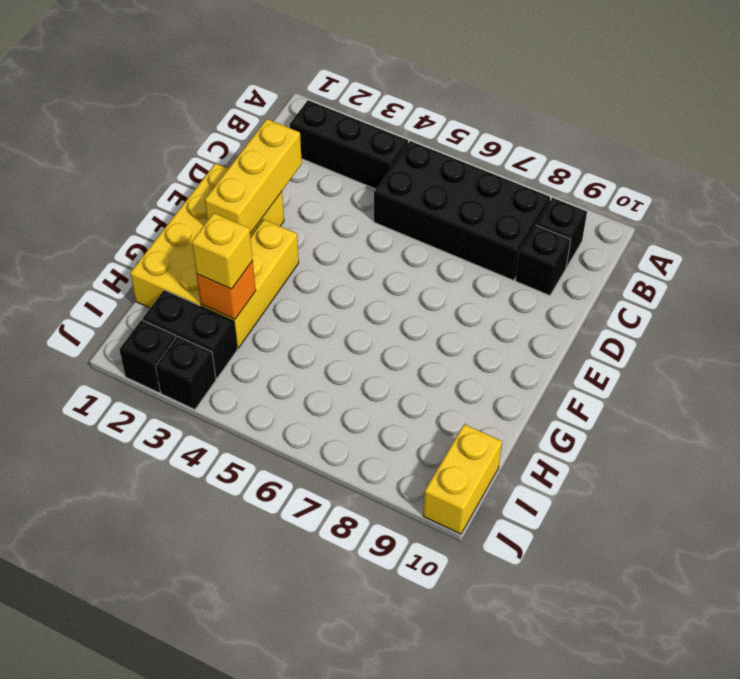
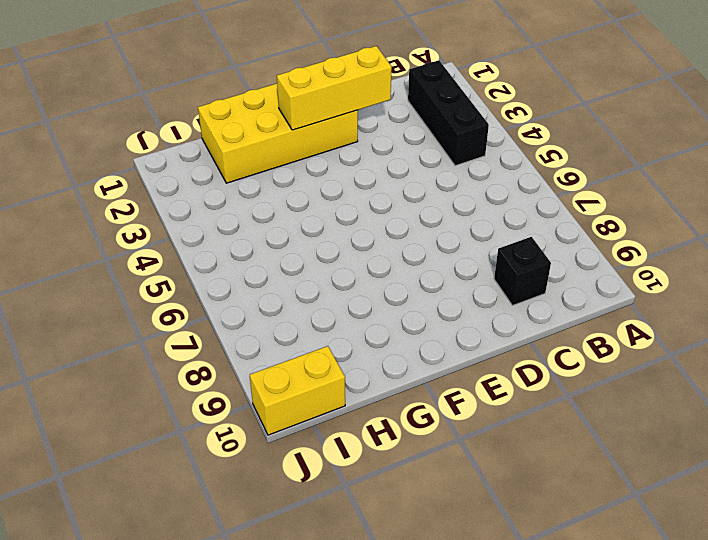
none -> black brick B5:C8 level 1
none -> black brick B9 level 1
none -> yellow brick F3:H3 level 1

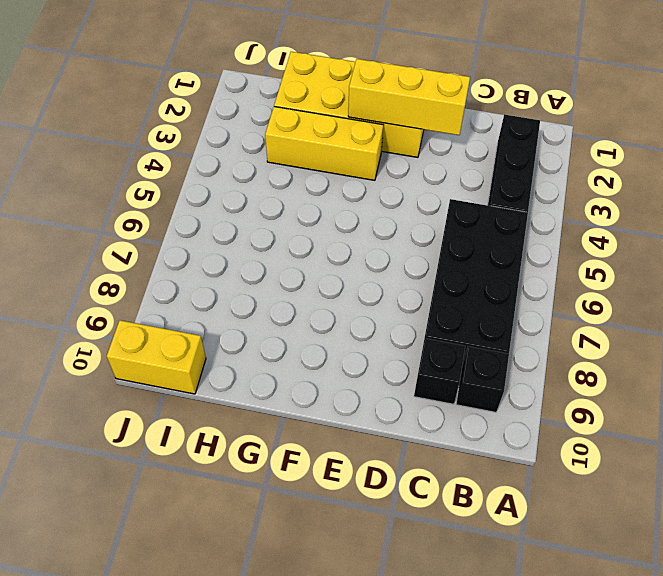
none -> black brick I2:I3 level 1
none -> black brick J2 level 1
none -> black brick J3 level 1

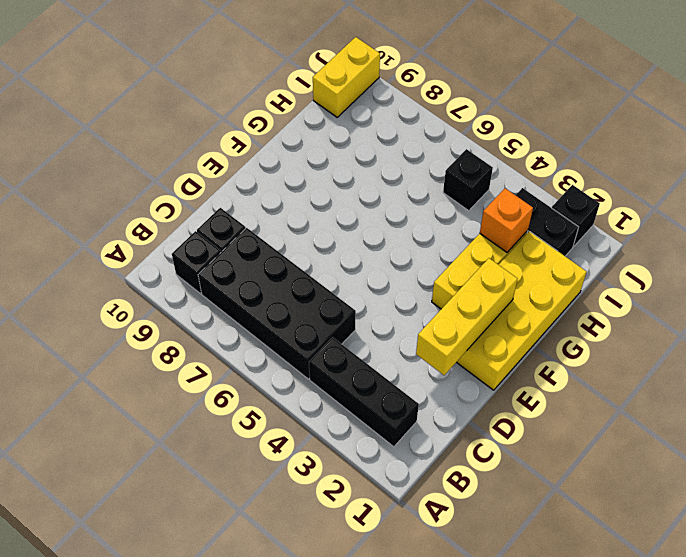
black brick I5 level 1 -> black brick J3 level 1
none -> yellow brick H3 level 3

